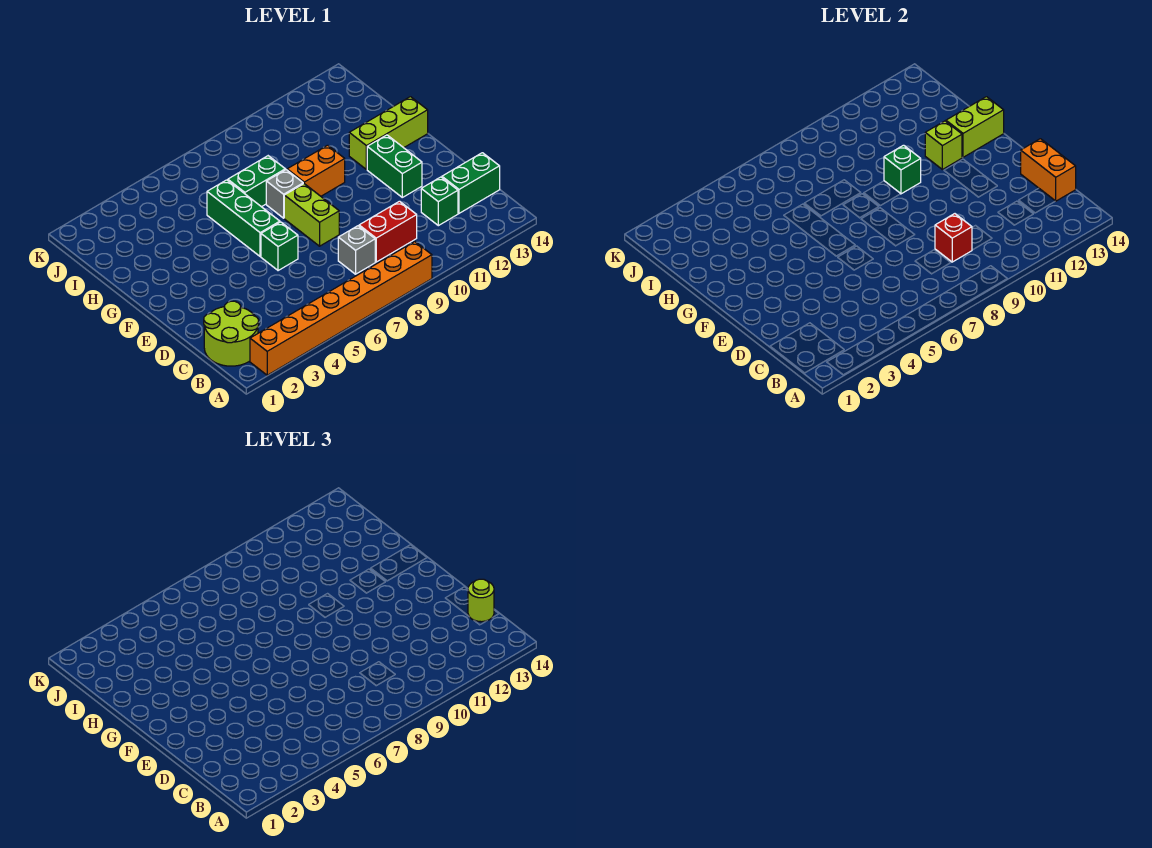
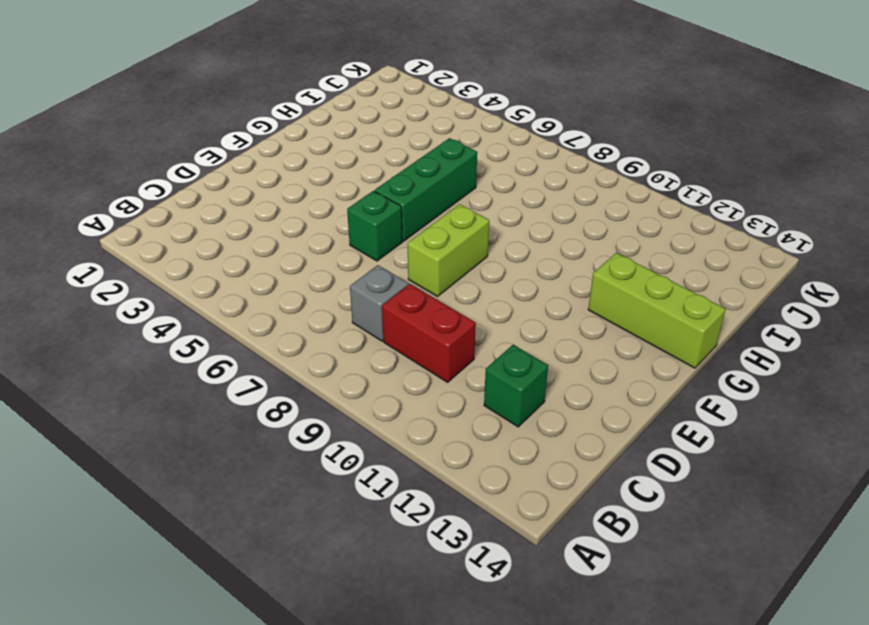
none -> orange brick A2:A9 level 1
none -> lime round brick B1:C2 level 1
none -> green brick C13:C14 level 1

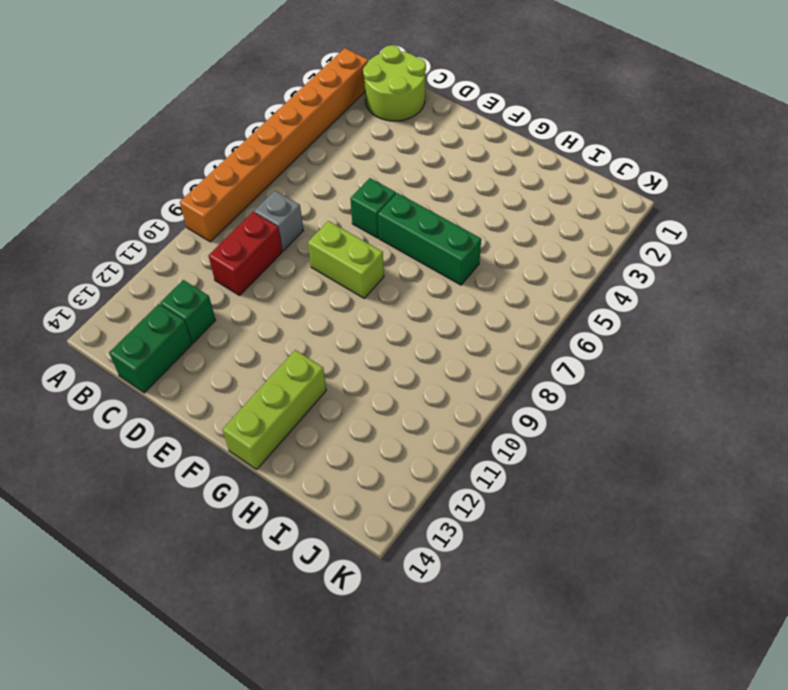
none -> green brick E12:F12 level 1
none -> grey brick G8 level 1
none -> orange brick G9:G10 level 1

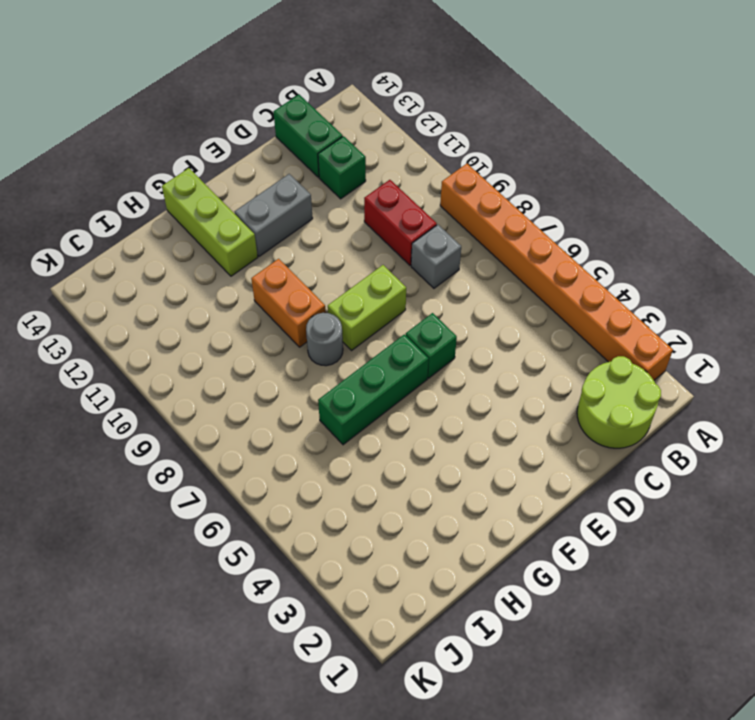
grey brick E12:F12 level 1 -> green brick E12:F12 level 1
grey round brick G8 level 1 -> grey brick G8 level 1
none -> green brick H7:H8 level 1
none -> red brick C9 level 2
none -> orange brick C14:D14 level 2

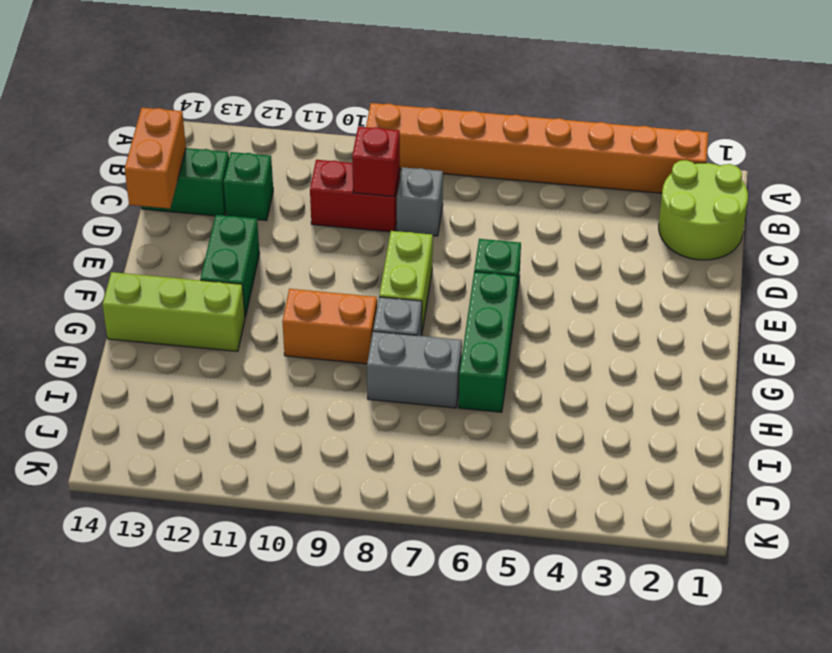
grey brick H7:H8 level 1 -> green brick H7:H8 level 1
none -> green brick G10 level 2
none -> lime brick G12 level 2
none -> lime brick G13:G14 level 2

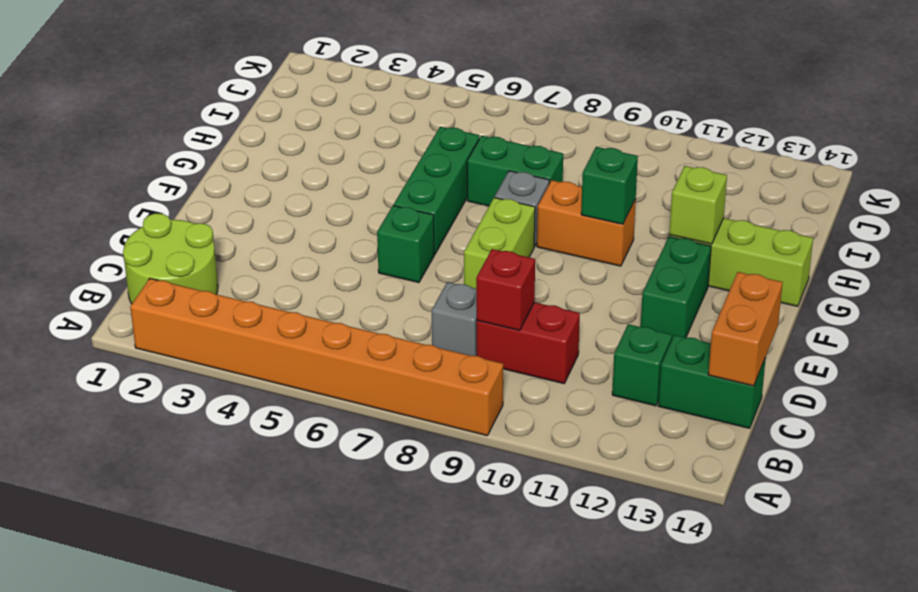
none -> lime brick G13:G14 level 2
none -> lime round brick C14 level 3

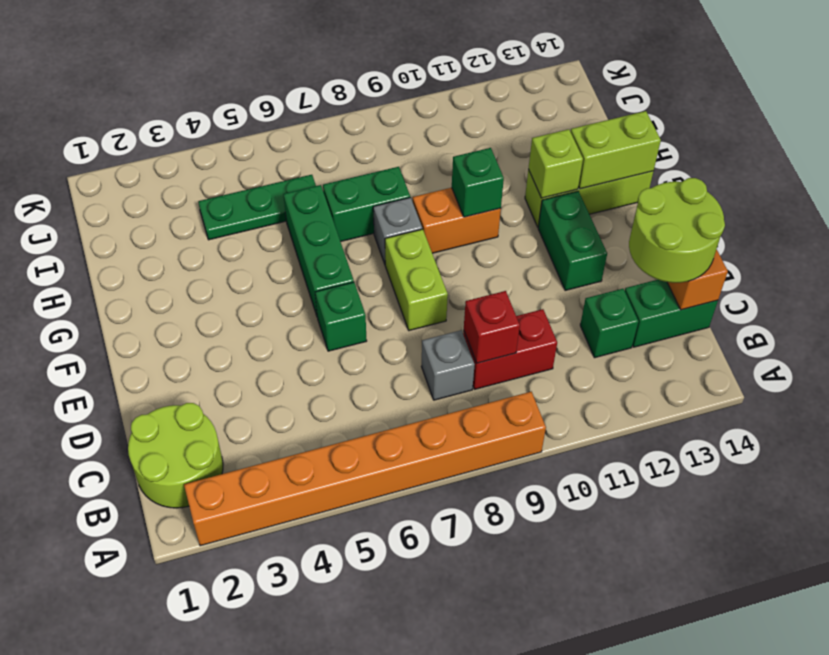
lime round brick C13:D14 level 3 -> lime round brick C14 level 3
green plate I4:I6 level 1 -> none

